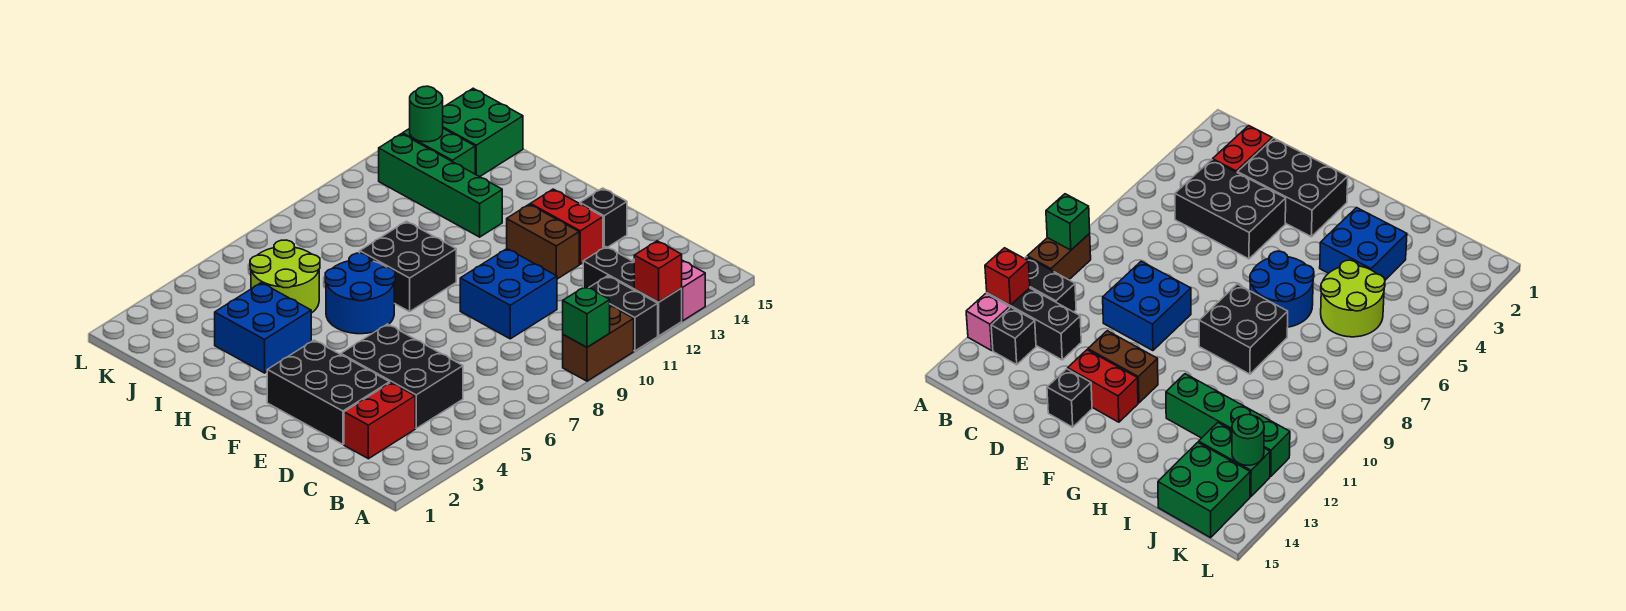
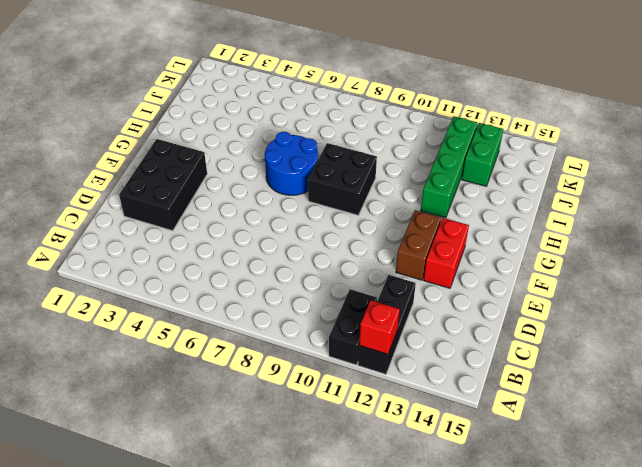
none -> brown brick A9:A10 level 1
none -> pink brick A13 level 1
none -> black brick B13 level 1

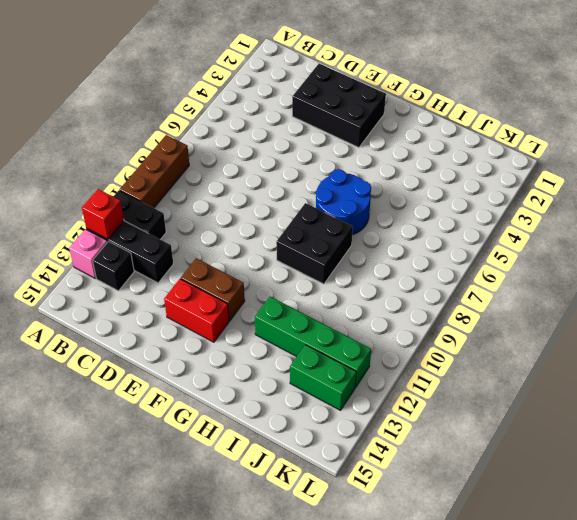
brown brick A8:A10 level 1 -> brown brick A9:A10 level 1
none -> red brick C2:C3 level 1
none -> black brick C4:E5 level 1
none -> blue brick D9:E10 level 1

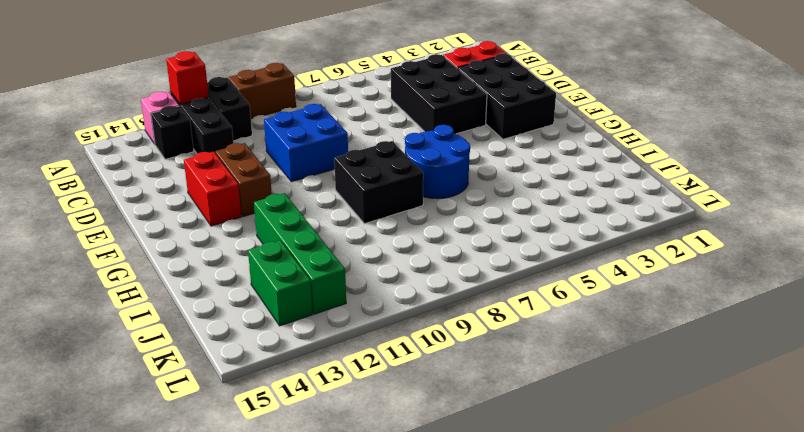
none -> black brick E14 level 1
none -> blue brick H3:I4 level 1
none -> lime round brick I5:J6 level 1

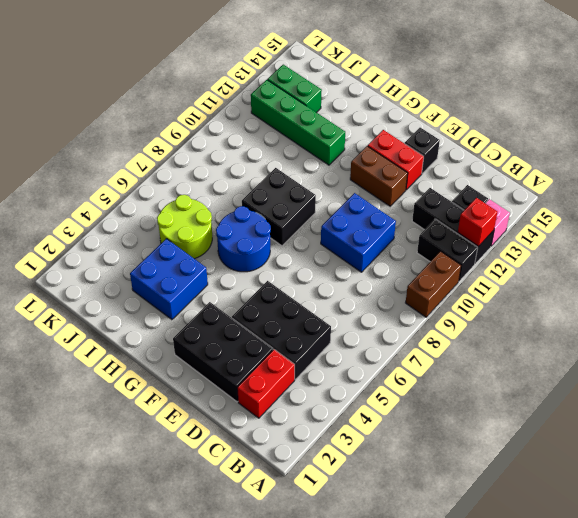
none -> green brick J14:K15 level 1
none -> green brick A9 level 2
none -> green round brick K13 level 2

